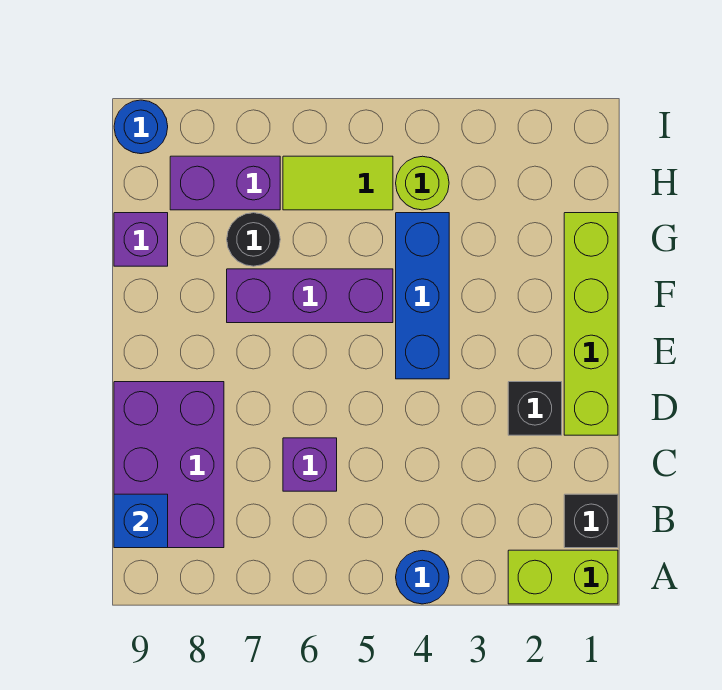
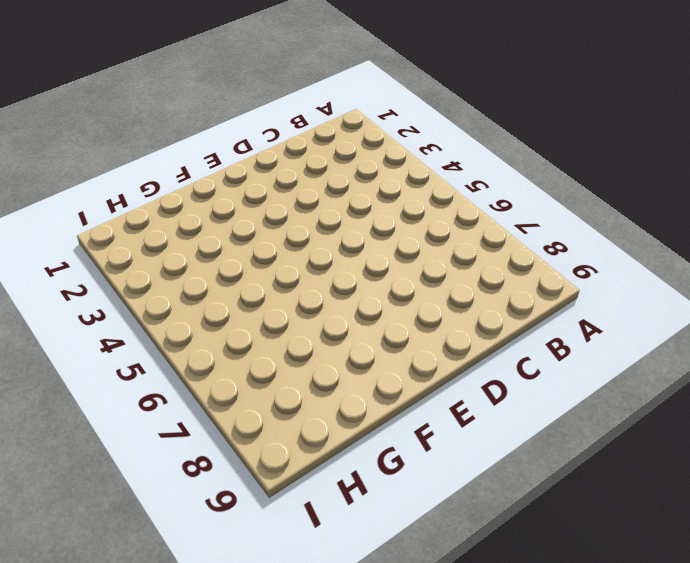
none -> lime brick A1:A2 level 1
none -> blue round brick A4 level 1
none -> black brick B1 level 1

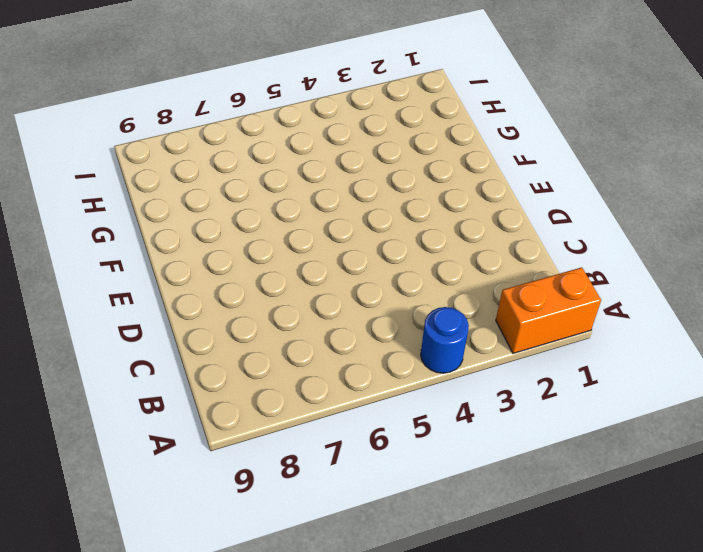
orange brick A1:A2 level 1 -> lime brick A1:A2 level 1
none -> black brick B1 level 1
none -> purple brick B8:D9 level 1
none -> purple brick C6 level 1

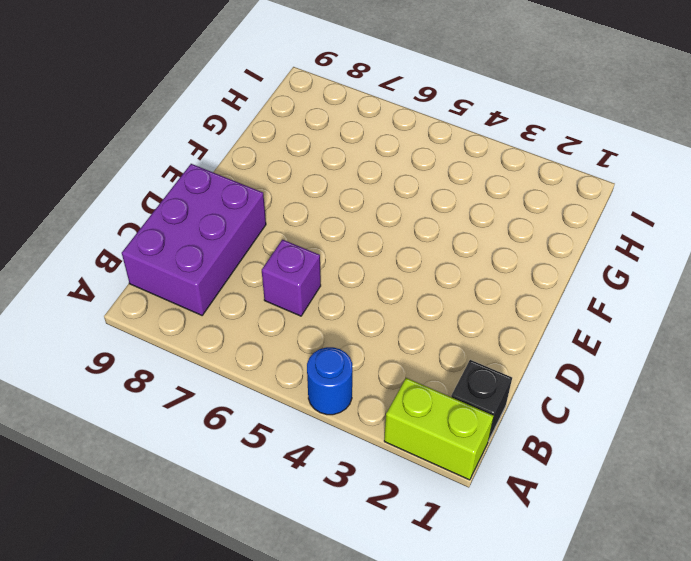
none -> lime brick D1:G1 level 1
none -> black brick D2 level 1
none -> blue brick E4:G4 level 1

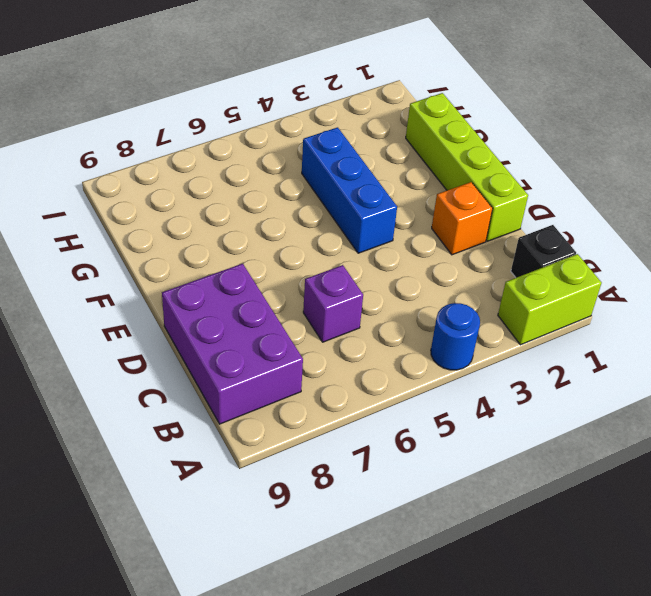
orange brick D2 level 1 -> black brick D2 level 1
none -> purple brick F5:F7 level 1
none -> black round brick G7 level 1
none -> purple brick G9 level 1

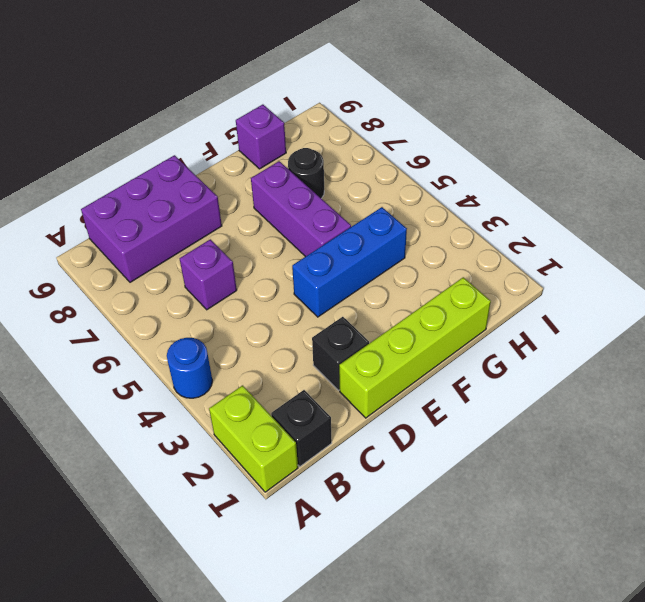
none -> lime round brick H4 level 1
none -> lime tile H5:H6 level 1
none -> purple brick H7:H8 level 1

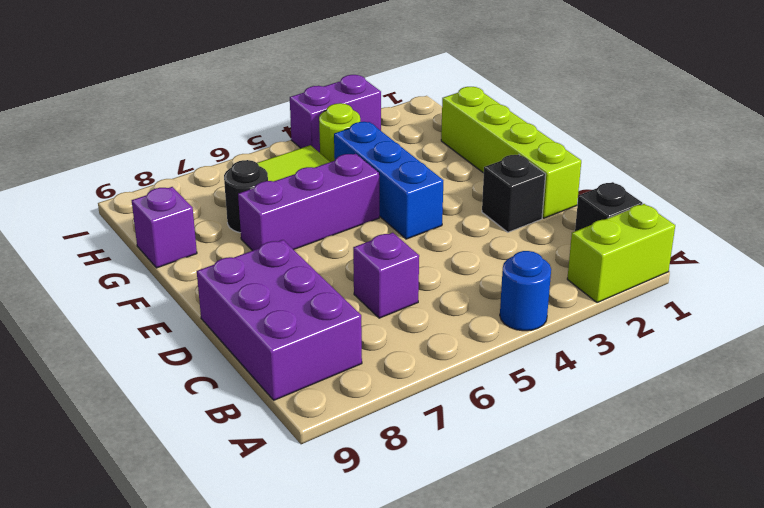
purple brick I3:I4 level 1 -> purple brick H7:H8 level 1
none -> blue round brick I9 level 1
none -> blue brick B9 level 2

